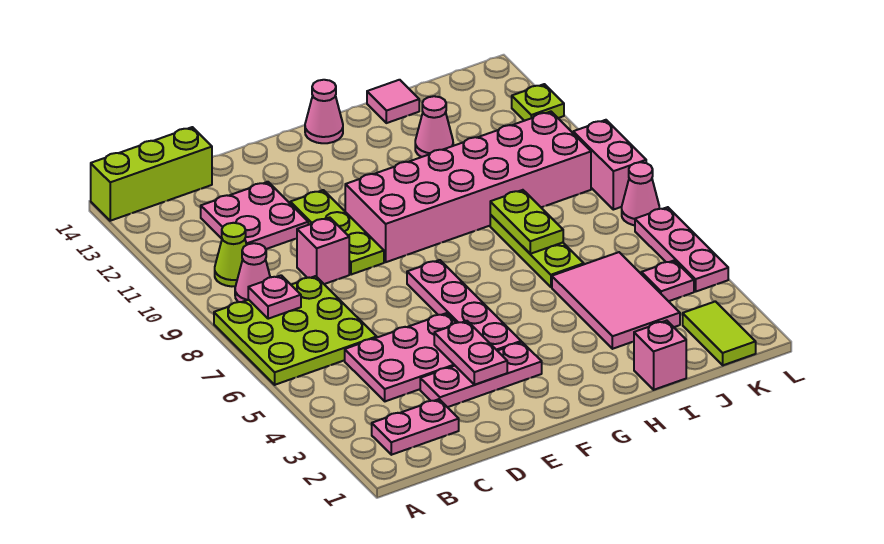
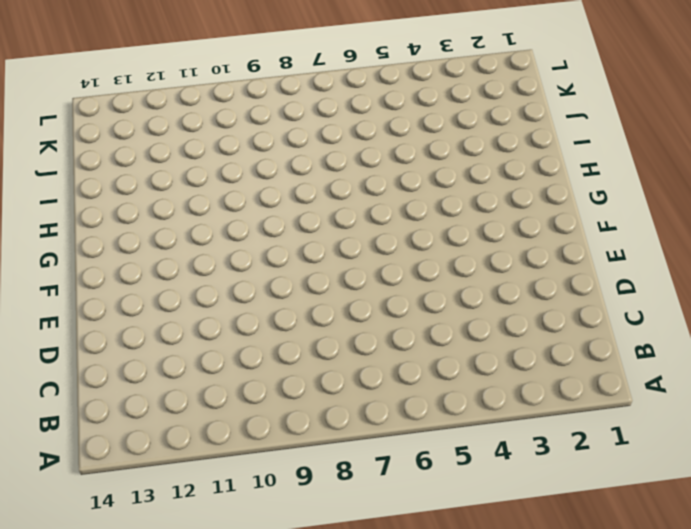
none -> lime plate A6:C8 level 1
none -> lime brick A14:C14 level 1
none -> pink plate B2:C2 level 1

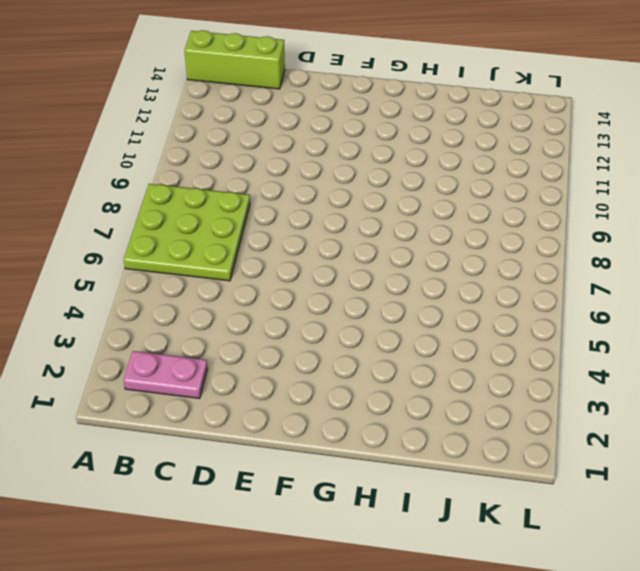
none -> pink cone B9 level 1
none -> lime cone B10 level 1
none -> pink plate C4:E5 level 1

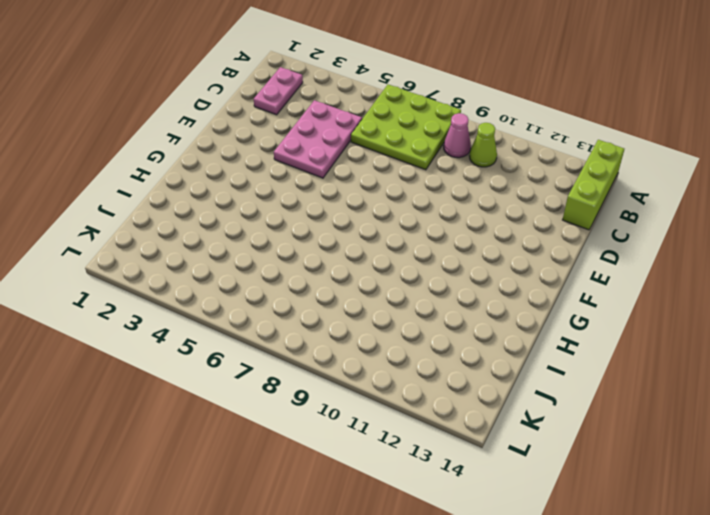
none -> pink plate C11:D12 level 1
none -> pink plate D3:F3 level 1
none -> pink brick D9 level 1

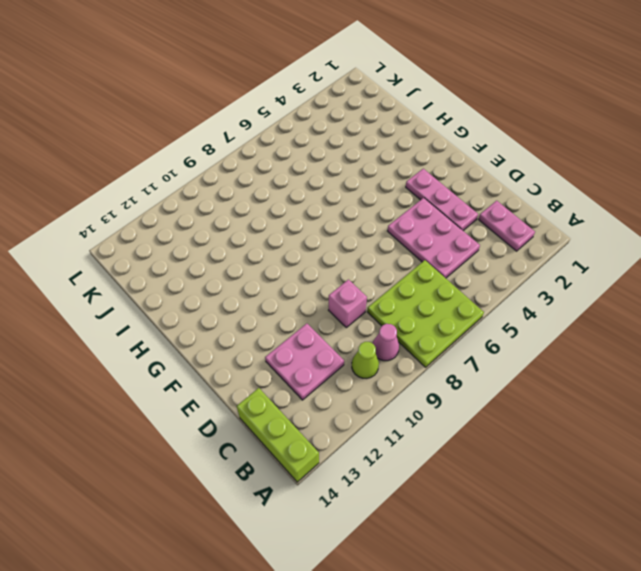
none -> lime plate E9:E11 level 1
none -> pink plate F4:F7 level 1
none -> pink brick F9:K10 level 1

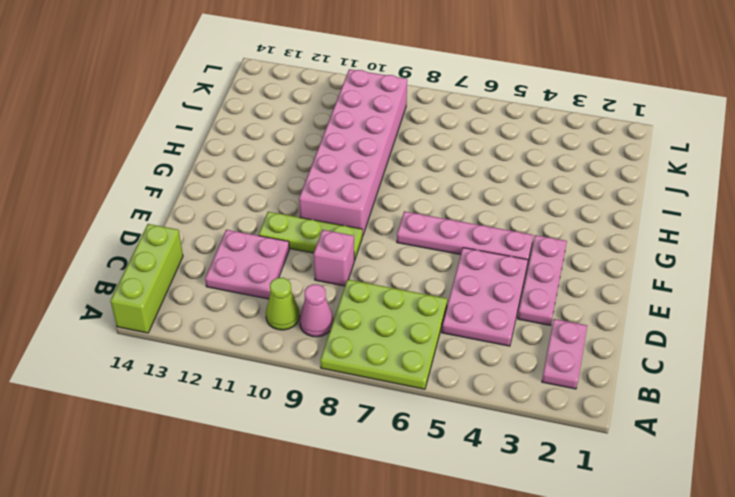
none -> pink cone G14 level 1
none -> pink brick I1 level 1
none -> pink tile I3:J5 level 1

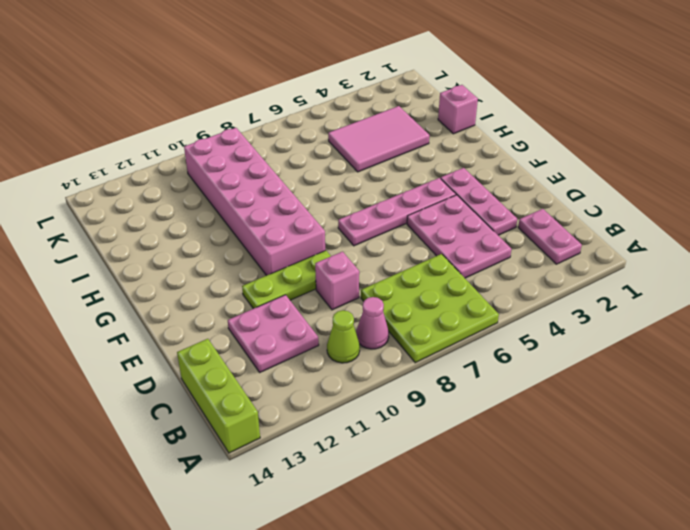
none -> pink cone G14 level 1
none -> lime plate I6:I8 level 1
none -> pink cone I12 level 1

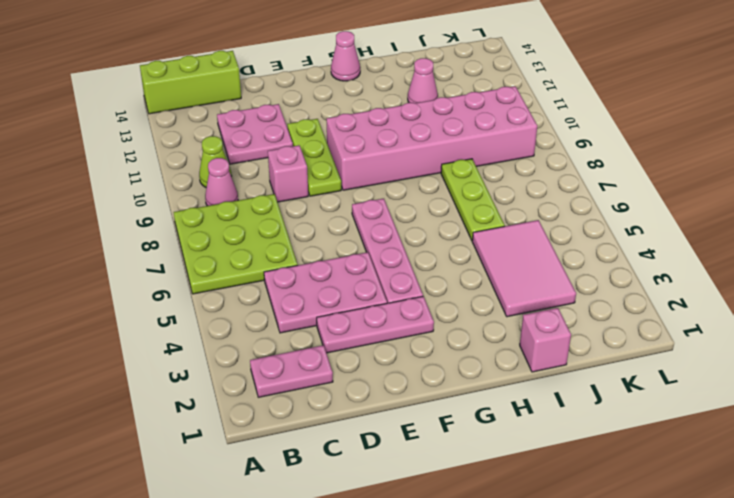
none -> pink tile I14 level 1
none -> lime tile K1:K2 level 1
none -> pink plate K4 level 1

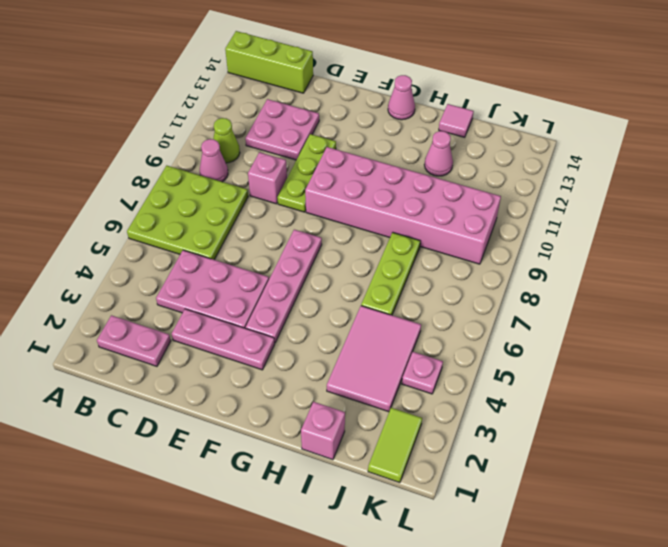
none -> pink plate L4:L6 level 1
none -> pink cone L7 level 1
none -> pink brick L8:L9 level 1

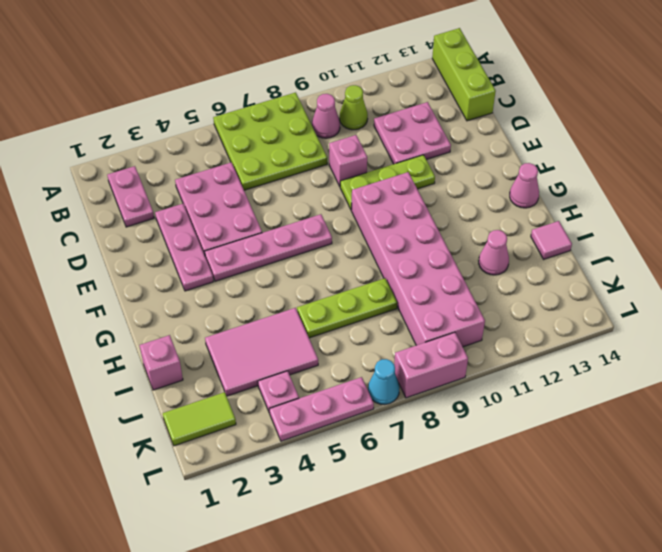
cyan cone L7 level 1 -> pink cone L7 level 1
none -> lime plate L12 level 1
none -> pink plate B8 level 2
none -> pink plate E3:E4 level 2

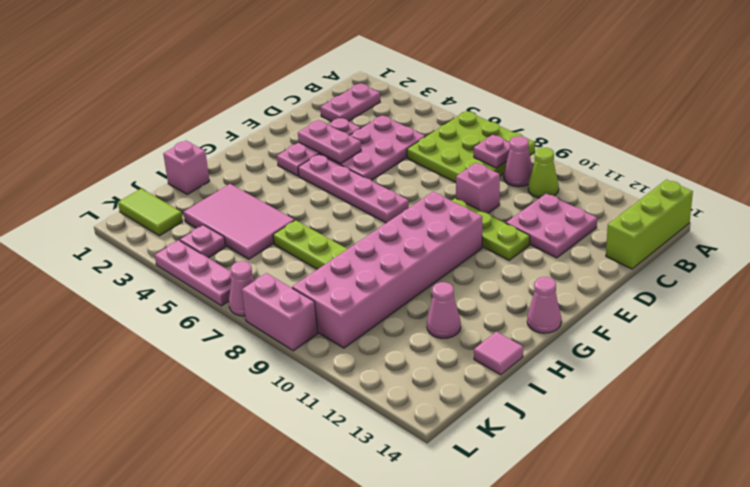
none -> lime plate L12 level 1
none -> lime plate I7:I8 level 2

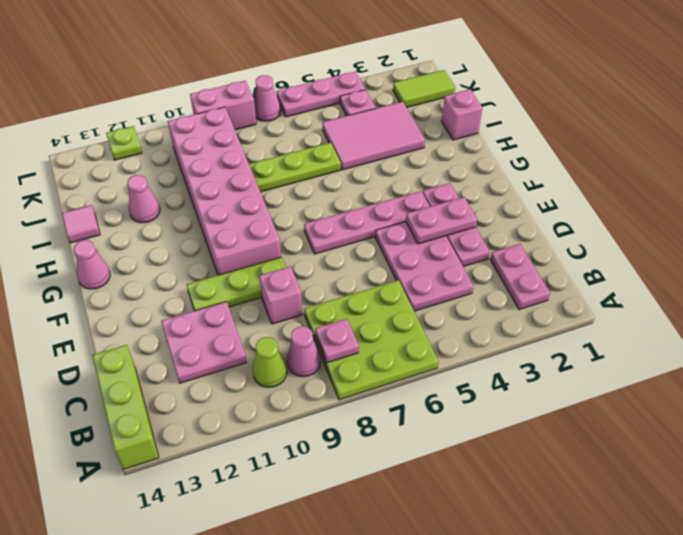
none -> lime plate I7:I8 level 2

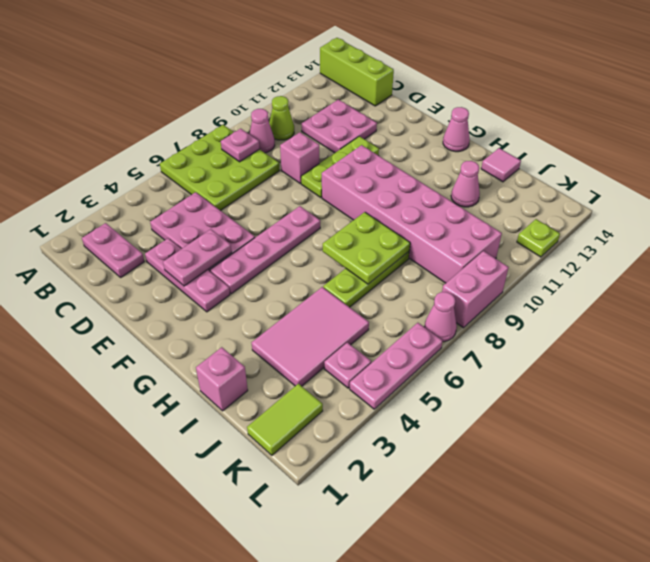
lime plate H7:I8 level 2 -> lime plate I7:I8 level 2

